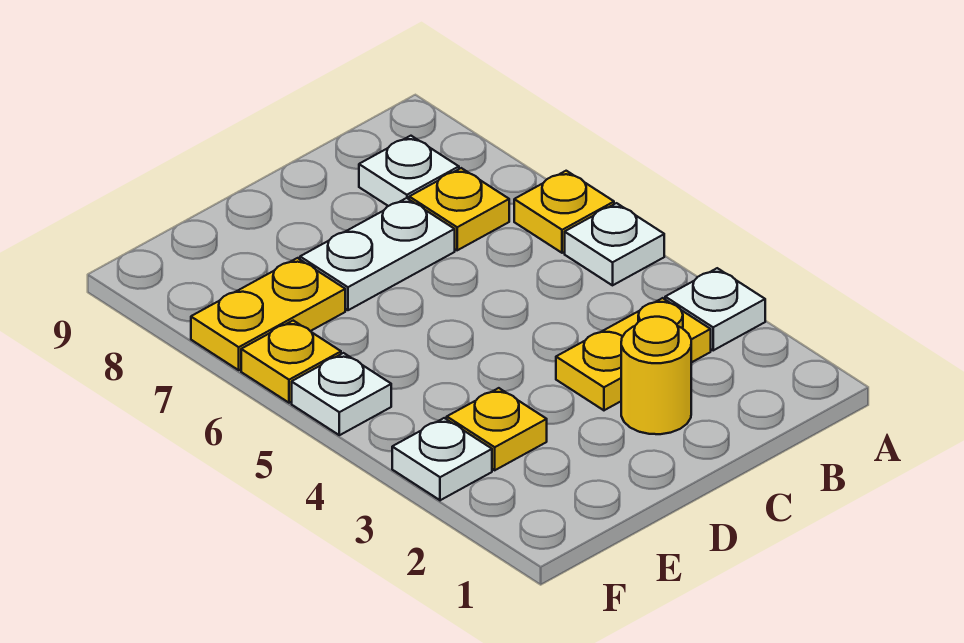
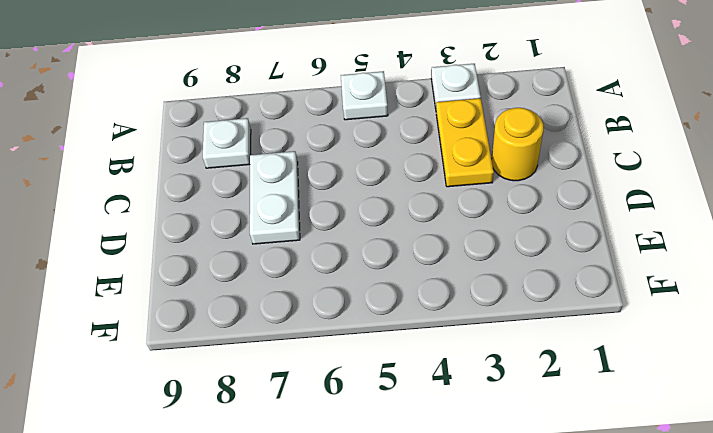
none -> yellow plate A6 level 1
none -> yellow plate B7 level 1
none -> yellow plate E3 level 1

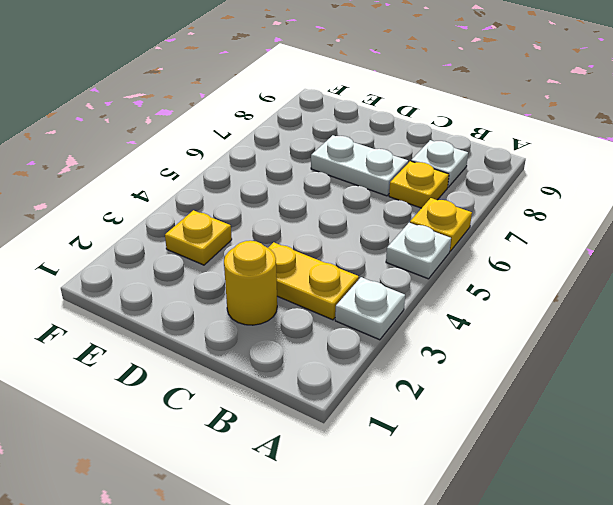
none -> yellow plate E7:F7 level 1
none -> white plate F3 level 1
none -> white plate F5 level 1

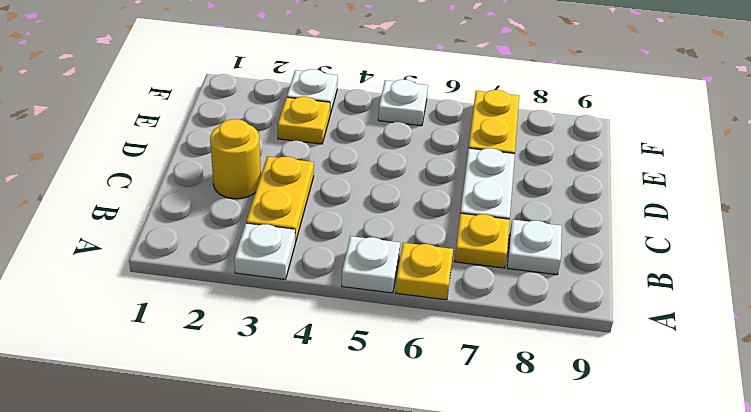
none -> yellow plate F6 level 1

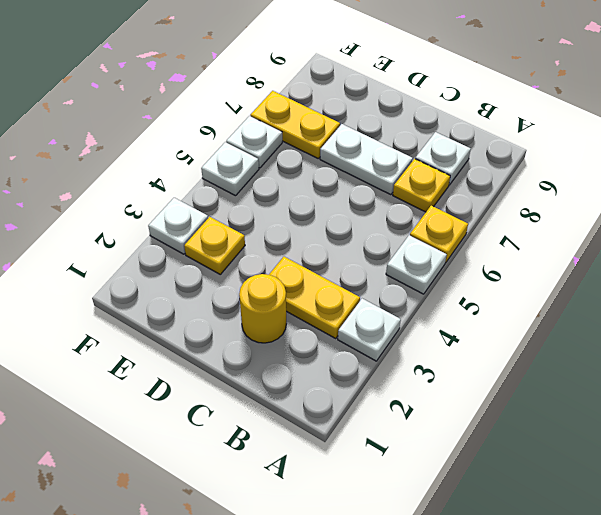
white plate F6 level 1 -> yellow plate F6 level 1

